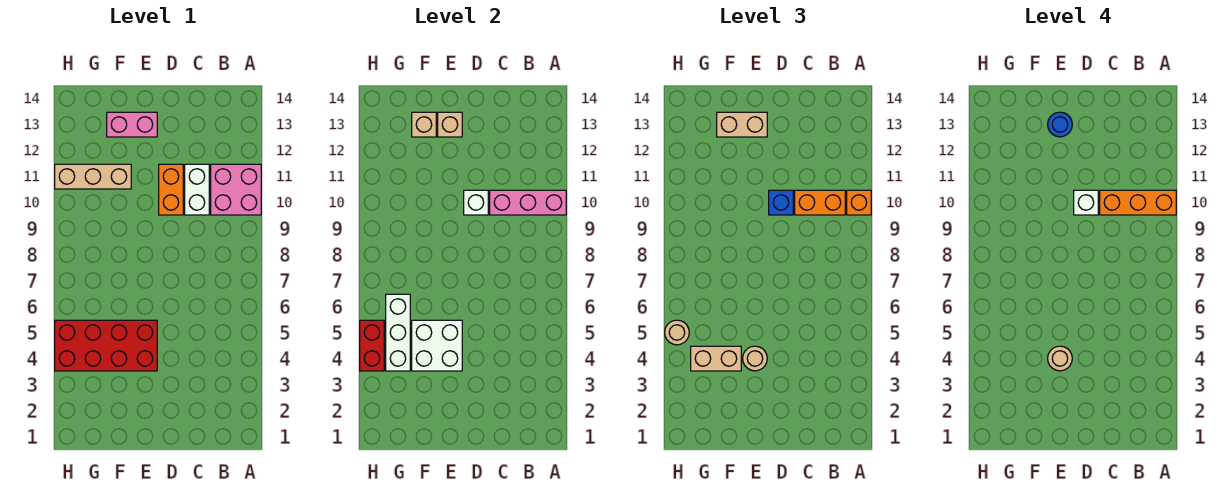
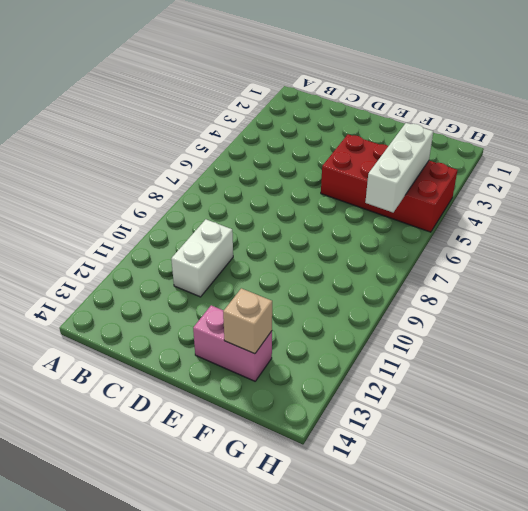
none -> pink brick A10:B11 level 1
none -> orange brick D10:D11 level 1
none -> tan brick F11:H11 level 1

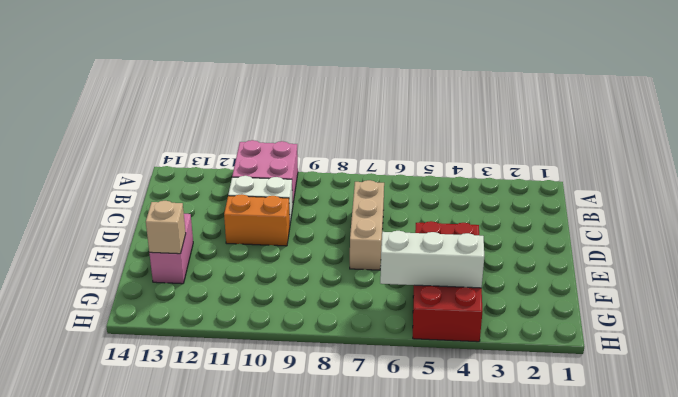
tan brick C7:E7 level 1 -> tan brick F11:H11 level 1
none -> pink brick A10:C10 level 2
none -> white brick D10 level 2
none -> white brick E4:F5 level 2

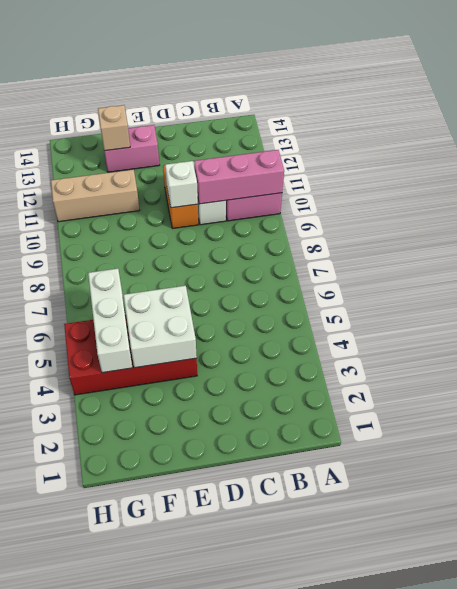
none -> tan brick E13 level 2
none -> red brick H4:H5 level 2
none -> orange brick A10 level 3

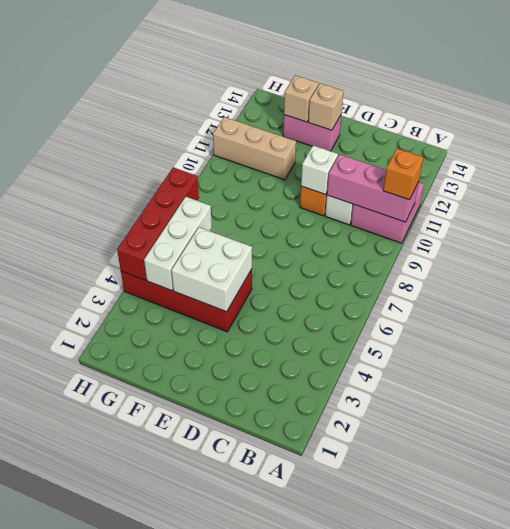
red brick H4:H7 level 2 -> red brick H4:H5 level 2
none -> orange brick B10:C10 level 3
none -> blue brick D10 level 3
none -> tan round brick E4 level 3

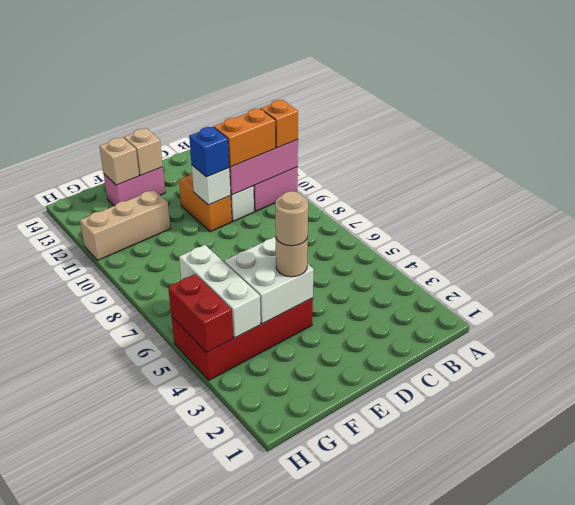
none -> tan brick E13:F13 level 3
none -> tan brick F4:G4 level 3
none -> tan round brick H5 level 3

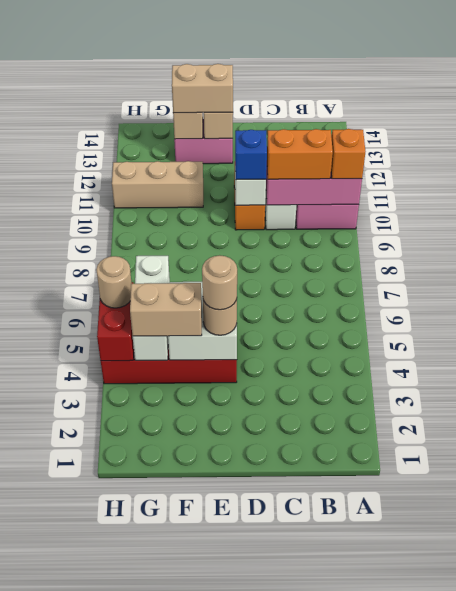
none -> orange brick A10:C10 level 4
none -> white brick D10 level 4
none -> blue round brick E13 level 4

